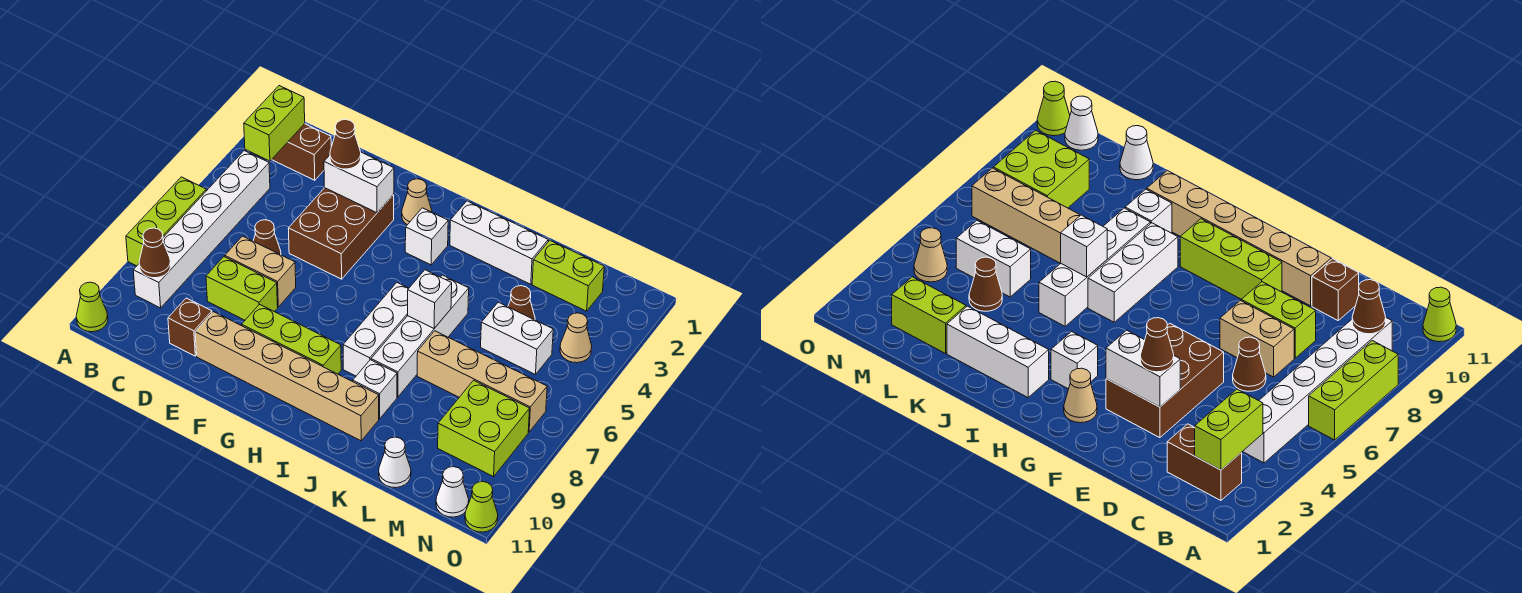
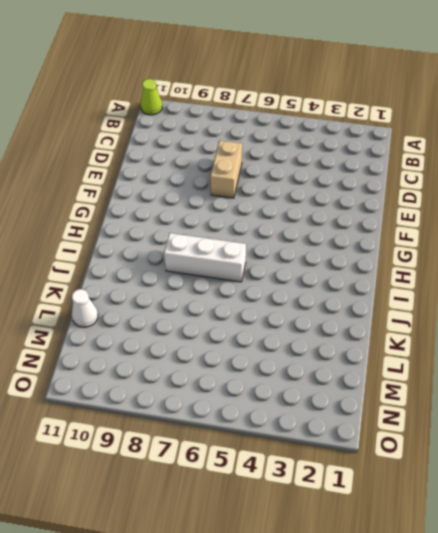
none -> lime brick A6:A8 level 1
none -> brown brick B2:C2 level 1
none -> white brick B4:B9 level 1
none -> brown cone D6 level 1

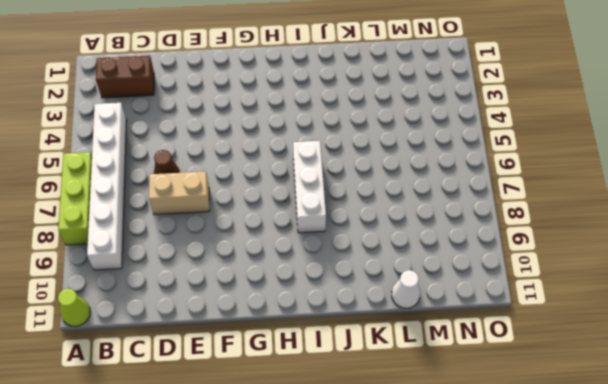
none -> lime brick D8:E8 level 1
none -> brown brick D10 level 1
none -> brown brick E3:F5 level 1
none -> tan brick E10:J10 level 1

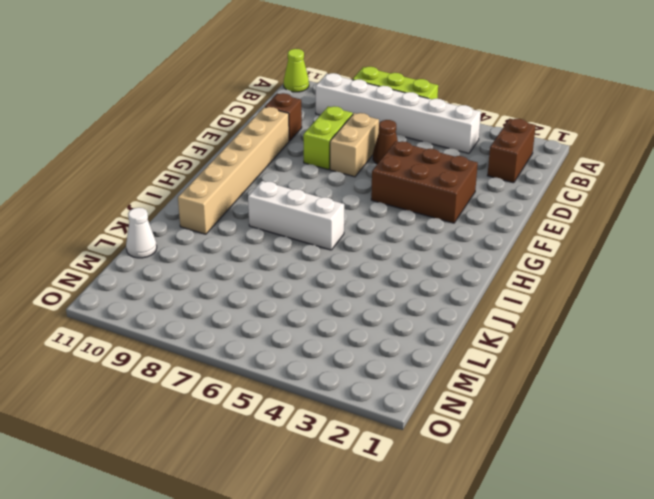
none -> lime brick F9:H9 level 1
none -> tan cone G2 level 1
none -> white brick H3 level 1
none -> white brick I2:K2 level 1

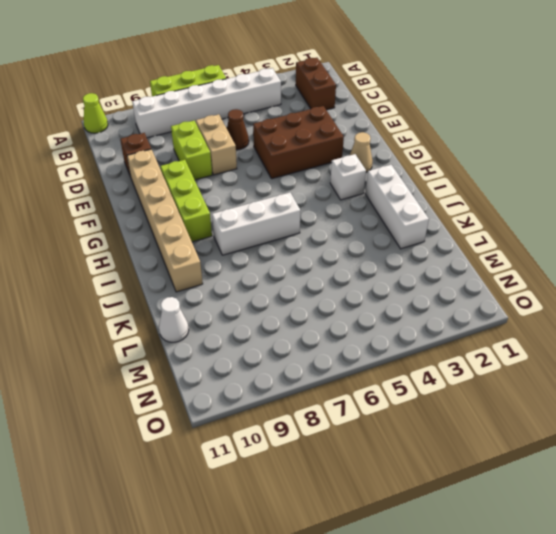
none -> white brick J5:J8 level 1
none -> white brick J9 level 1
none -> tan brick K7:N7 level 1
none -> lime brick L2:M2 level 1

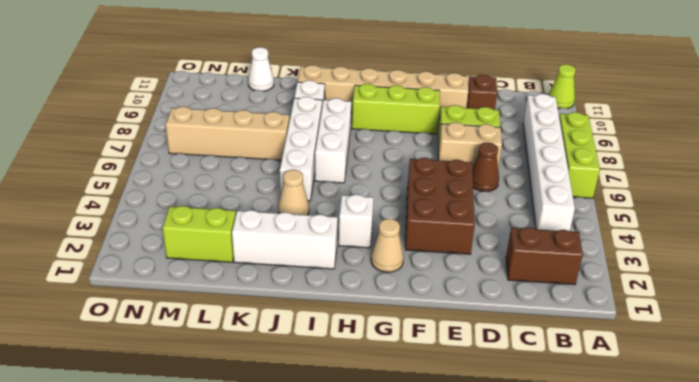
tan cone J4 level 1 -> tan cone N4 level 1
none -> brown cone L4 level 1
none -> white brick L5:M5 level 1
none -> lime brick M8:N9 level 1
none -> white cone N11 level 1

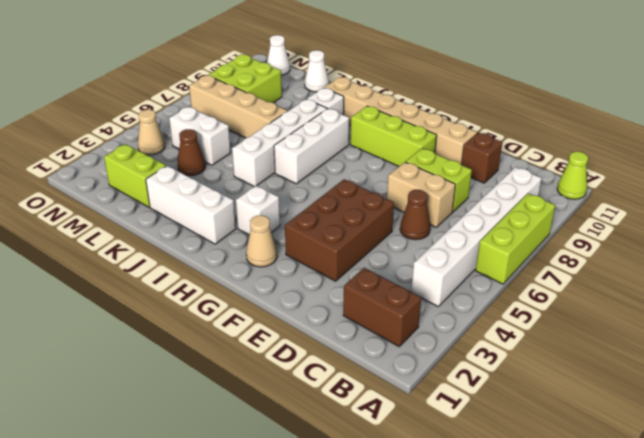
none -> lime cone O11 level 1
none -> lime brick B2:B3 level 2
none -> brown cone B9 level 2
none -> white brick E3:F3 level 2

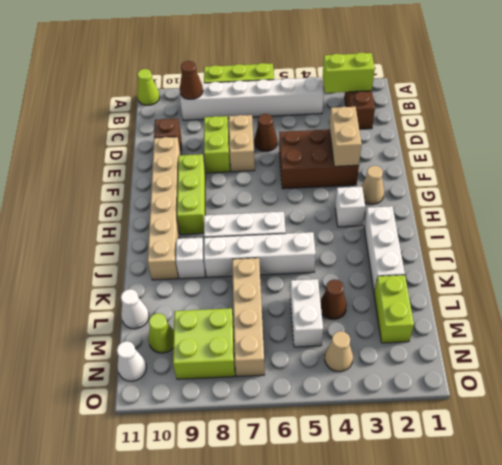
tan brick E3:F3 level 2 -> white brick E3:F3 level 2
lime cone M10 level 1 -> lime cone O11 level 1
none -> white brick J6 level 2
none -> brown cone E3 level 3

